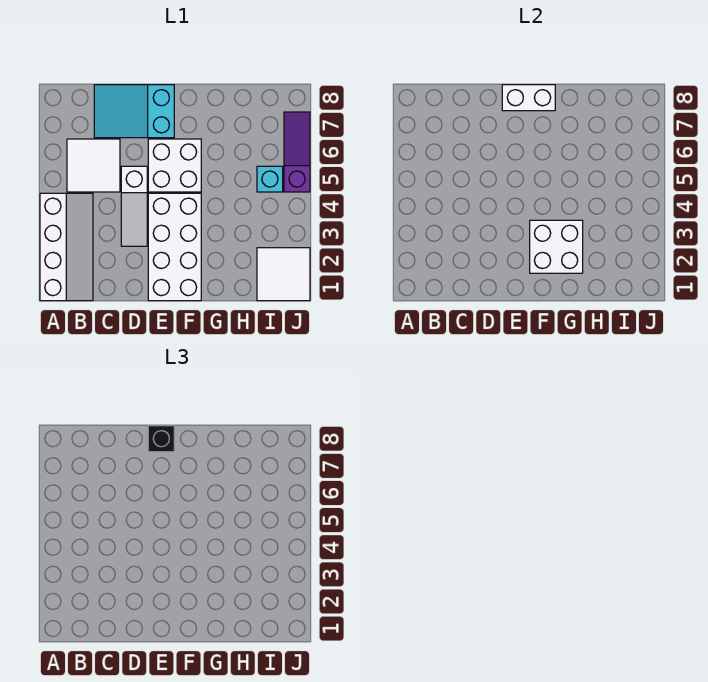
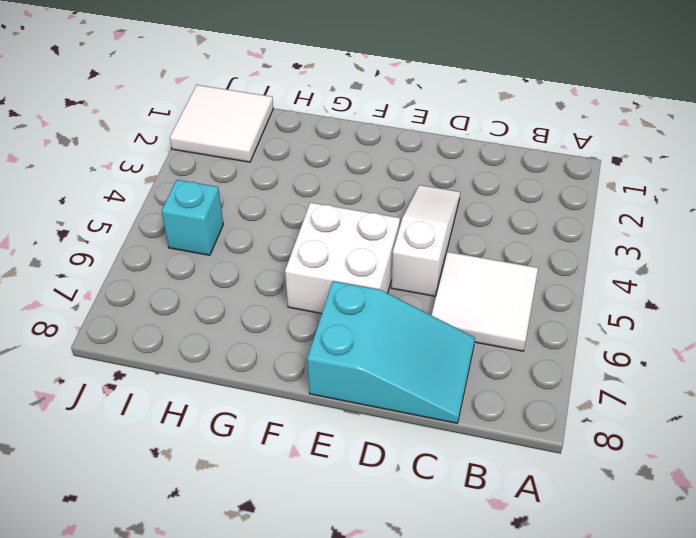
none -> white slope A1:B4 level 1 top A
none -> white brick E1:F4 level 1
none -> purple slope J5:J7 level 1 top 5

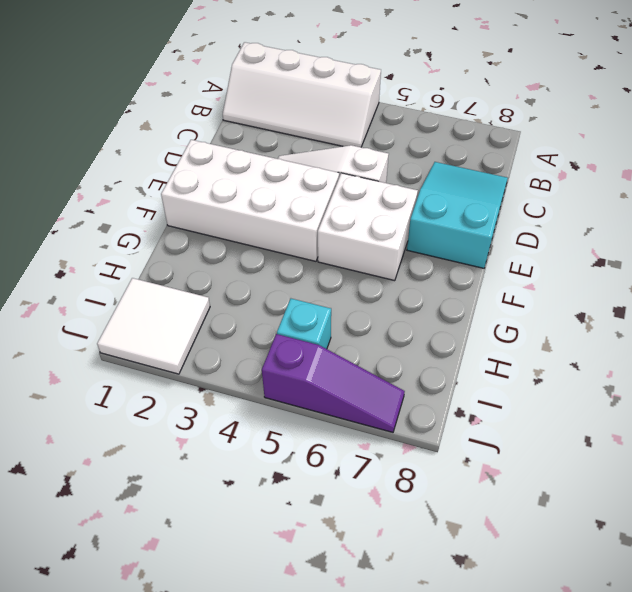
none -> white tile B5:C6 level 1
none -> white brick E8:F8 level 2
none -> white brick F2:G3 level 2

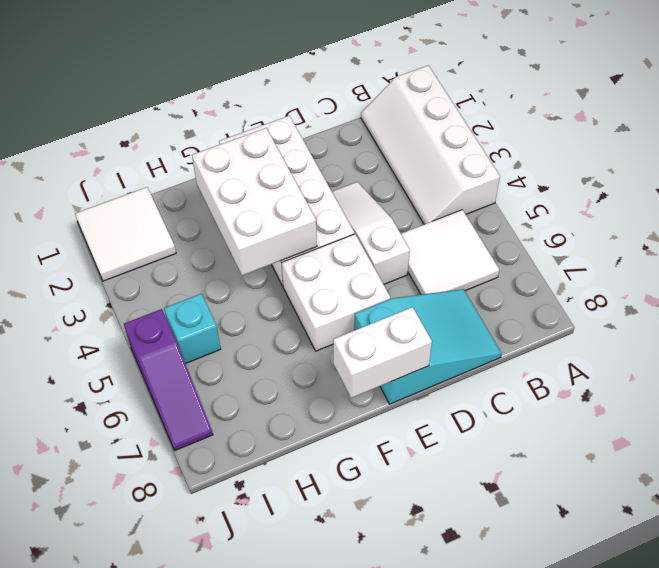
white brick F2:G4 level 2 -> white brick F2:G3 level 2
none -> black brick E8 level 3

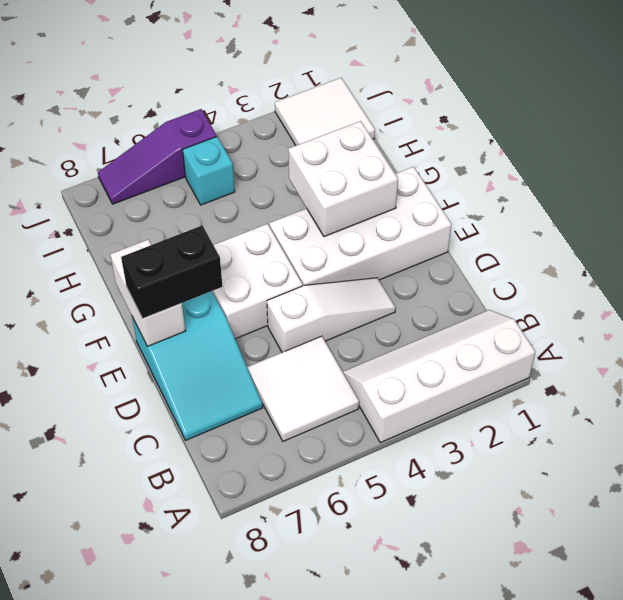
black brick E7:E8 level 3 -> black brick E8 level 3

